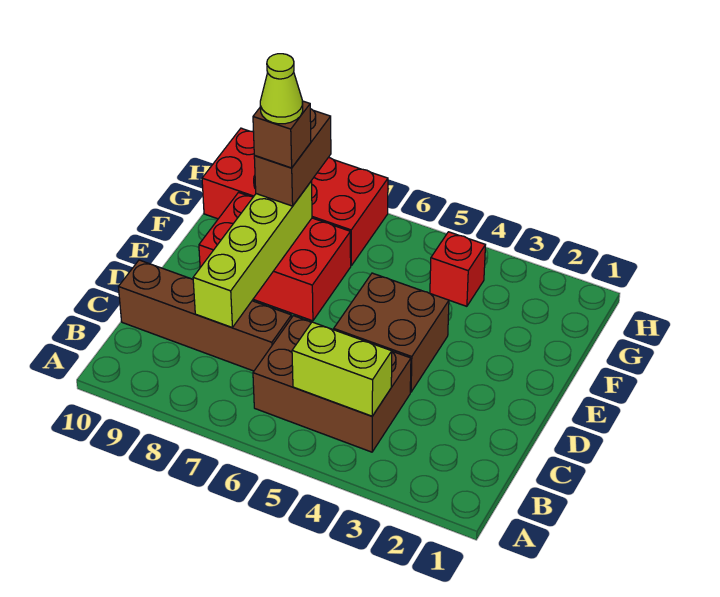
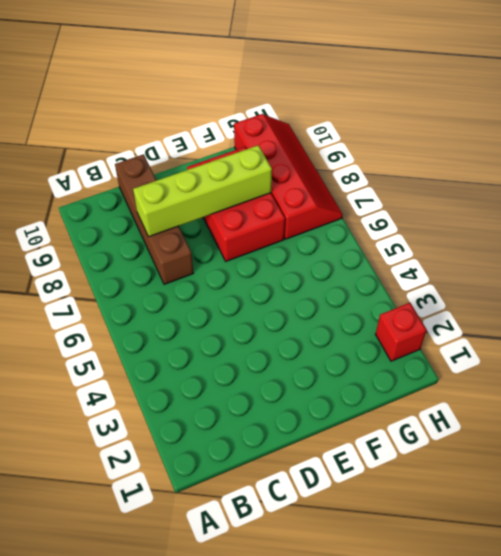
red slope G7:H10 level 1 top G -> red brick G7:H10 level 1
red brick H2 level 1 -> red brick G4 level 1
none -> brown brick B4:C6 level 1
none -> brown brick D4:E5 level 1

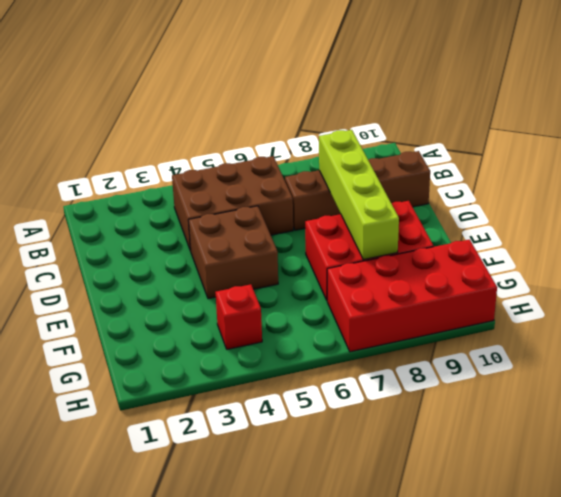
none -> lime brick B4:B5 level 2
none -> brown brick F8:G8 level 3

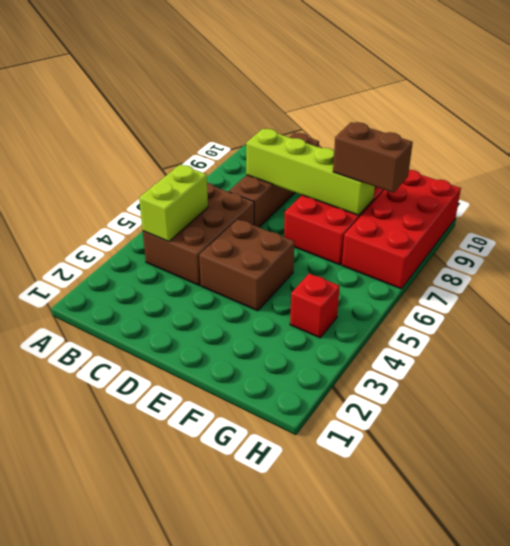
none -> brown brick F8 level 4
none -> lime cone F8 level 5

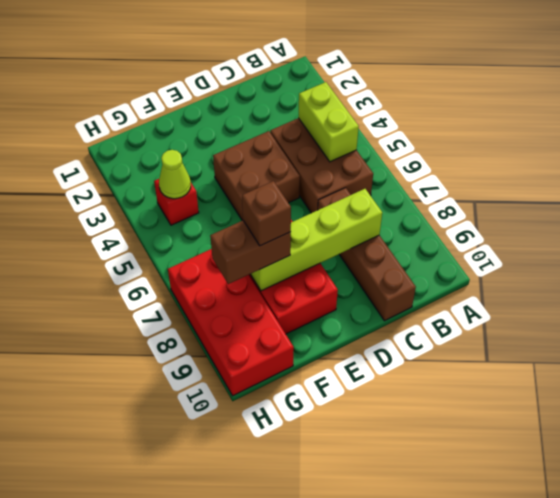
lime cone G4 level 2 -> lime cone F8 level 5

